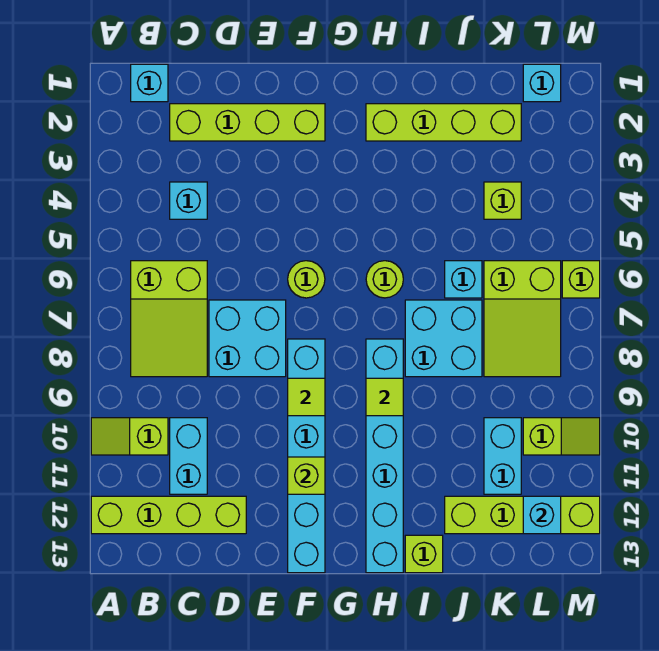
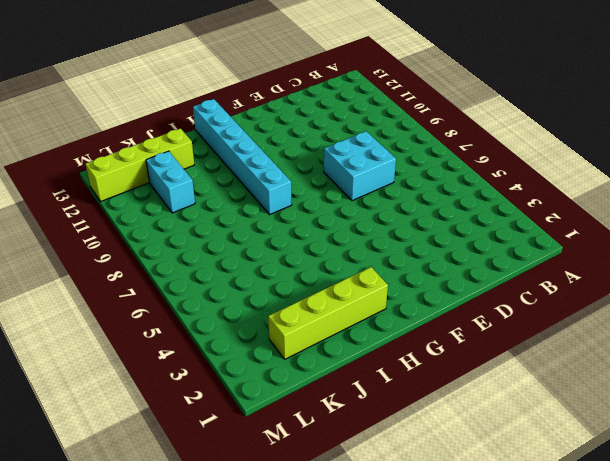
none -> lime slope A10:B10 level 1 top B
none -> lime brick A12:D12 level 1
none -> cyan brick B1 level 1

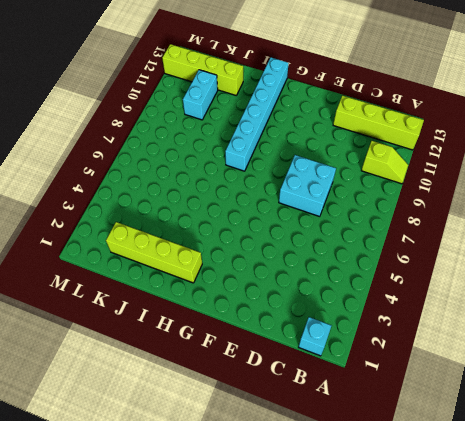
none -> lime slope B6:C8 level 1 top 6
none -> lime brick C2:F2 level 1
none -> cyan brick C4 level 1

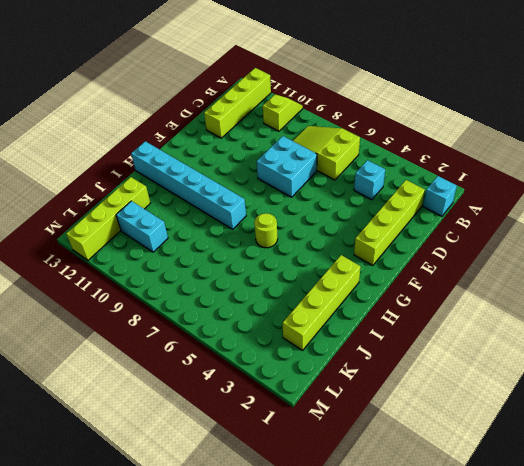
none -> cyan brick C10:C11 level 1
none -> lime round brick F6 level 1
none -> cyan brick F8:F13 level 1

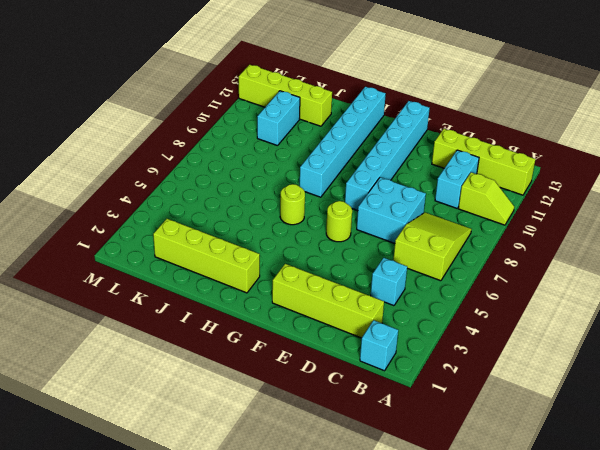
none -> cyan brick I7:J8 level 1
none -> lime brick I13 level 1
none -> cyan brick J6 level 1

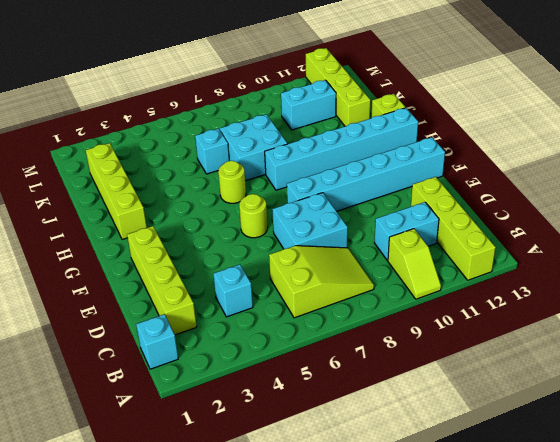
none -> lime brick K4 level 1
none -> lime slope K6:L8 level 1 top 6
none -> cyan brick L1 level 1

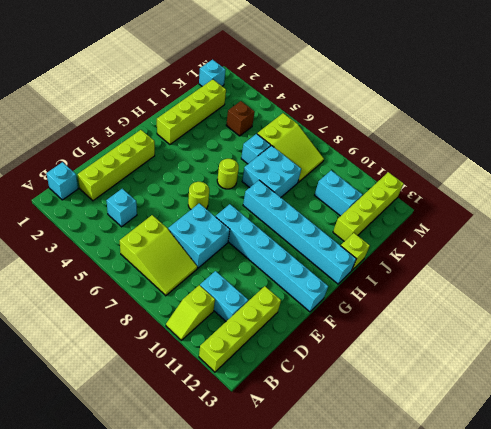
brown brick K4 level 1 -> lime brick K4 level 1
none -> lime slope L10:M10 level 1 top L
none -> lime brick M6 level 1
none -> lime tile F9 level 2

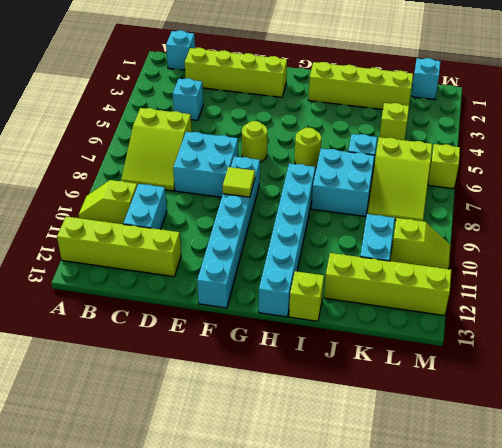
none -> lime brick F11 level 2
none -> lime tile H9 level 2
none -> cyan brick L12 level 2

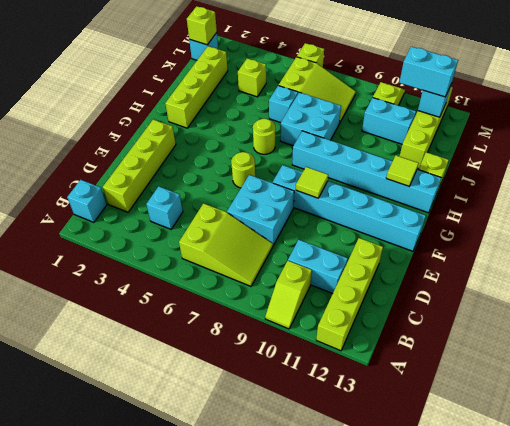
lime tile H12 level 2 -> lime tile H9 level 2
lime brick L1 level 2 -> lime brick F11 level 2
cyan brick L11:L12 level 3 -> none

